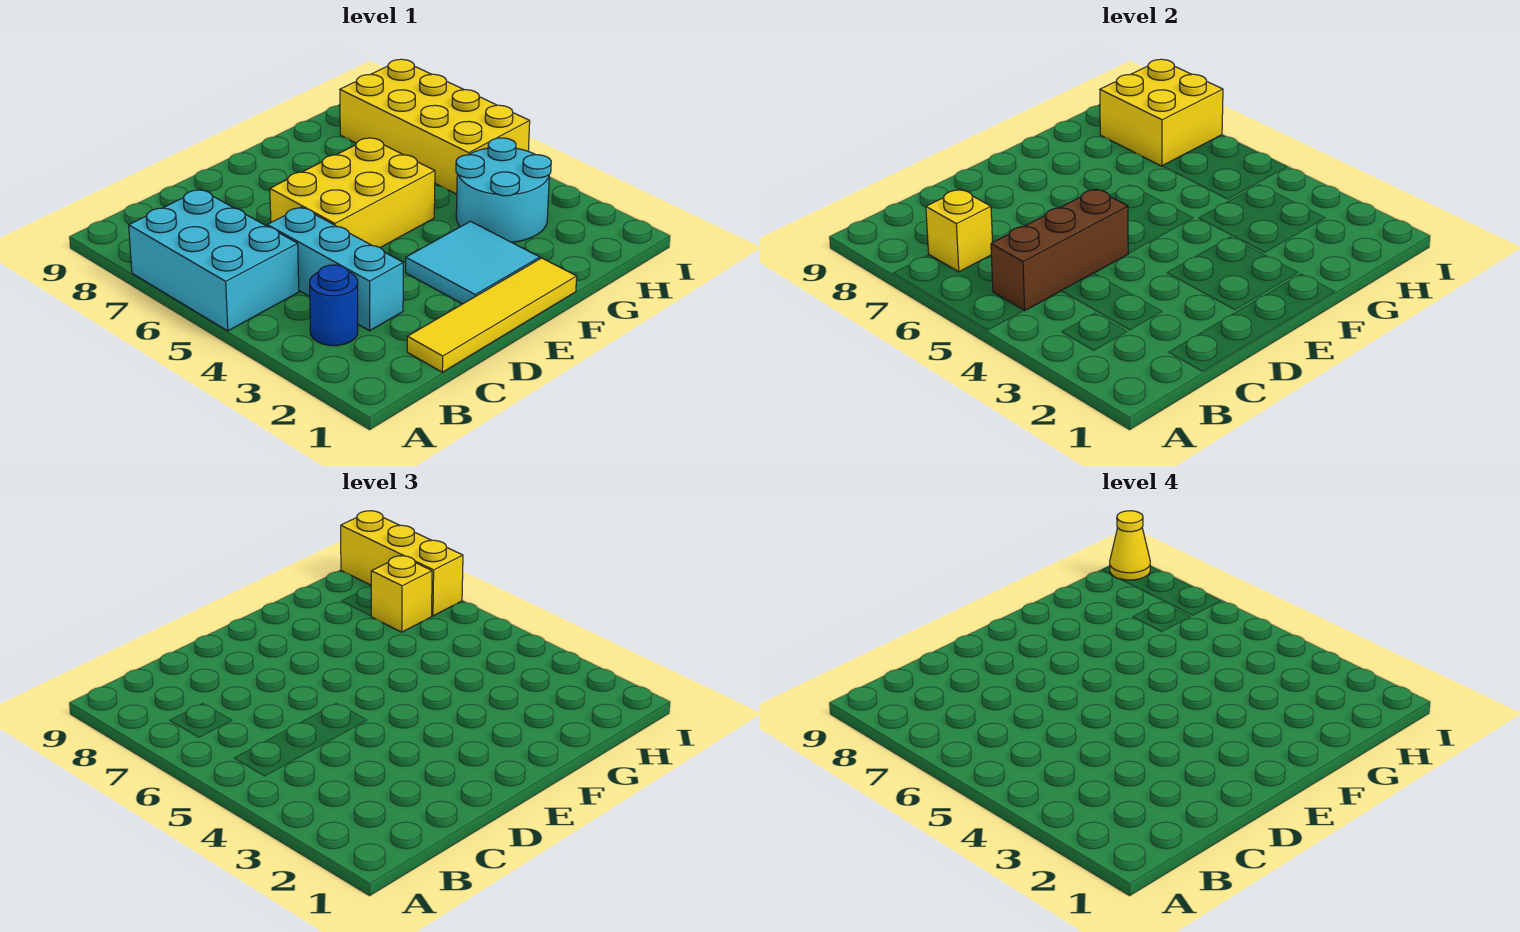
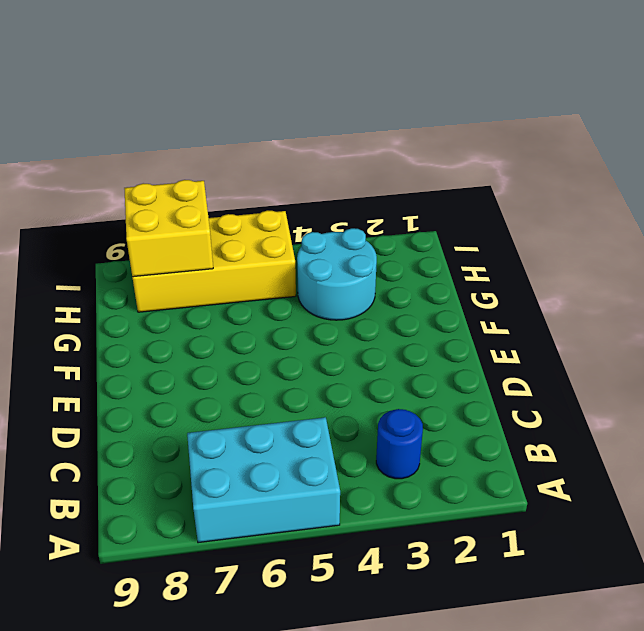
none -> yellow tile C1:F1 level 1
none -> cyan brick C3:C5 level 1
none -> yellow brick D5:F6 level 1

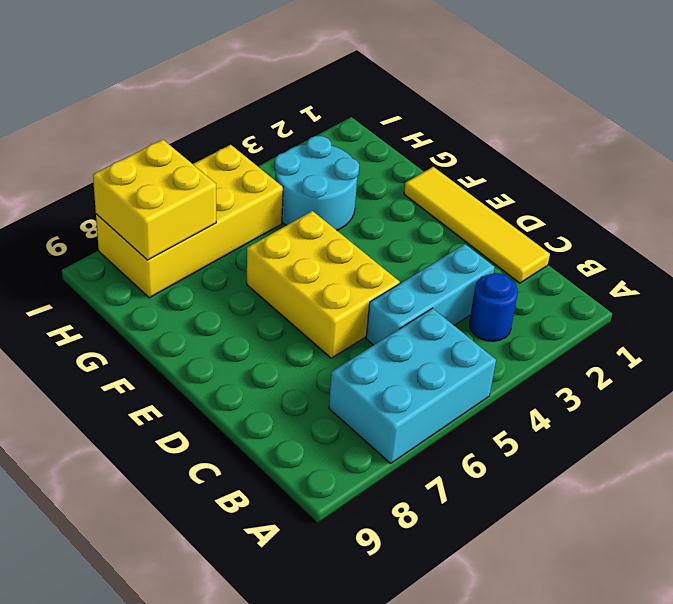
none -> cyan tile E2:F3 level 1
none -> brown brick B5:D5 level 2
none -> yellow brick B7 level 2

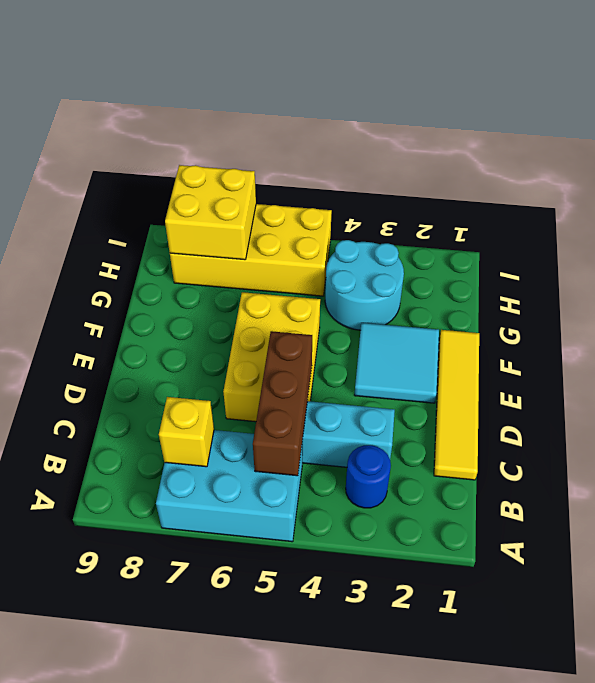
none -> yellow brick H7 level 3
none -> yellow brick I7:I9 level 3
none -> yellow cone I9 level 4

